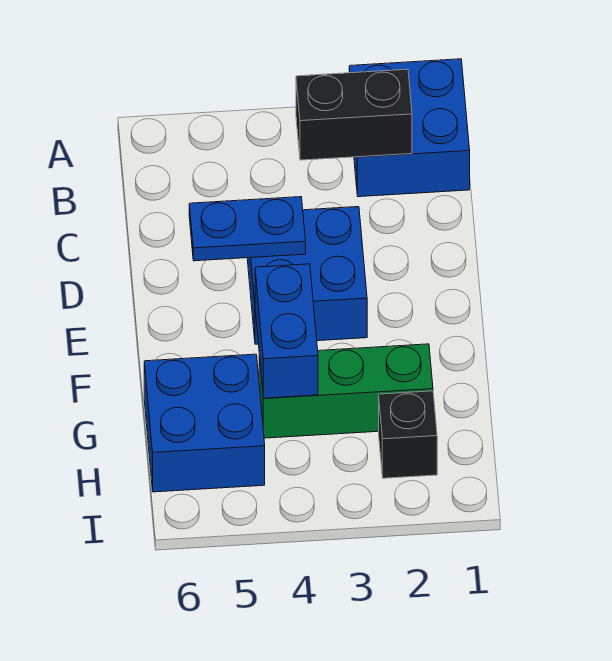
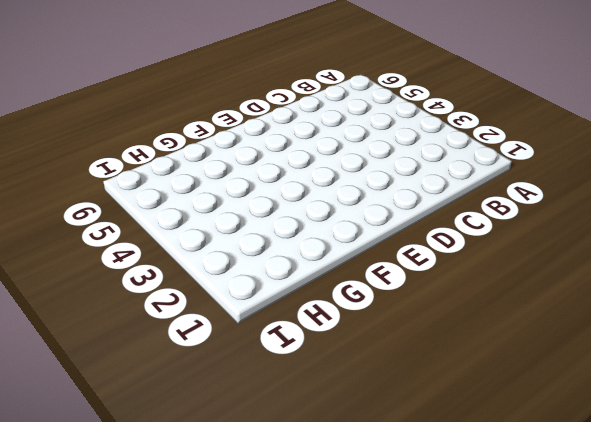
none -> blue brick A1:B2 level 1
none -> blue brick D3:E4 level 1

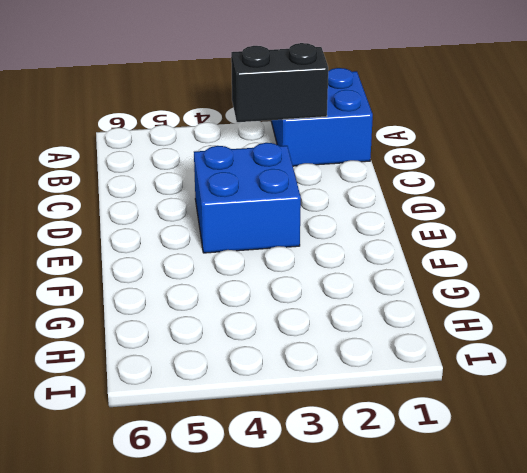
none -> green brick G2:G4 level 1
none -> blue brick G5:H6 level 1

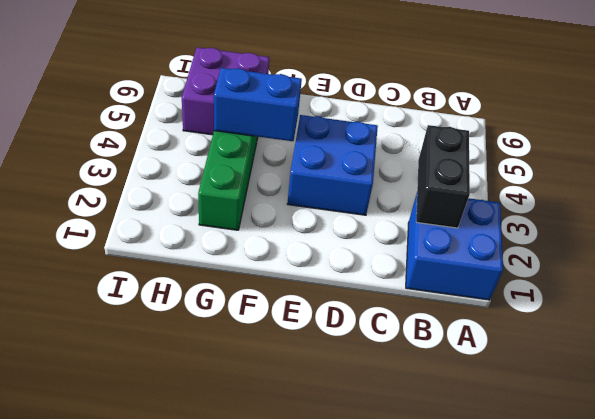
purple brick G5:H6 level 1 -> blue brick G5:H6 level 1
none -> black brick H2 level 1
none -> blue plate D4:D5 level 2

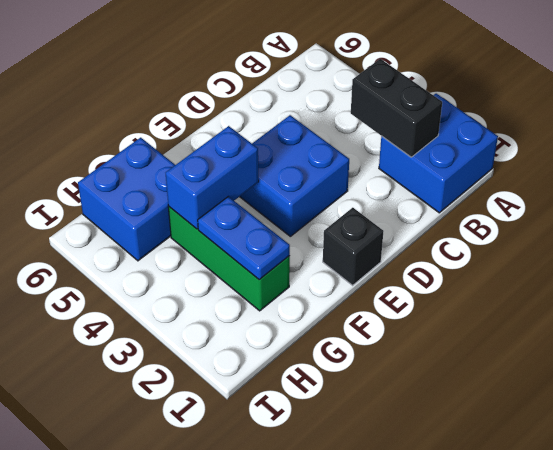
black brick E1 level 1 -> black brick H2 level 1
blue plate G2:G3 level 2 -> blue plate D4:D5 level 2

